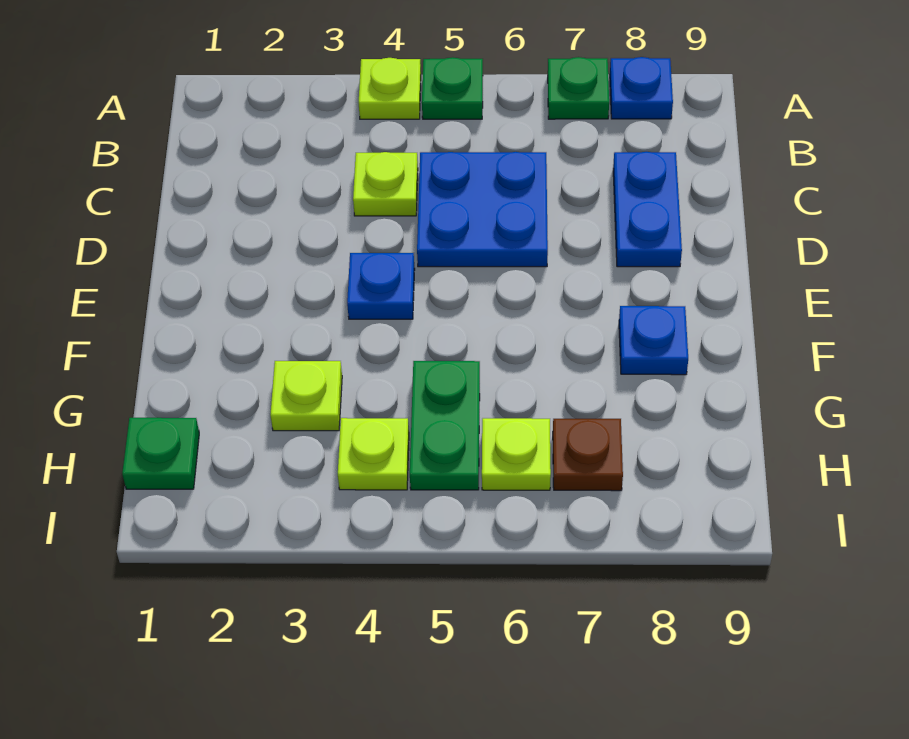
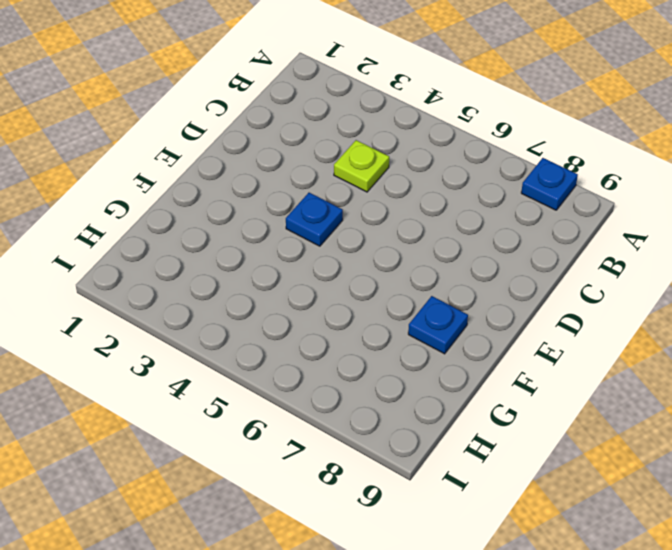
none -> lime plate A4 level 1
none -> green plate A5 level 1
none -> green plate A7 level 1

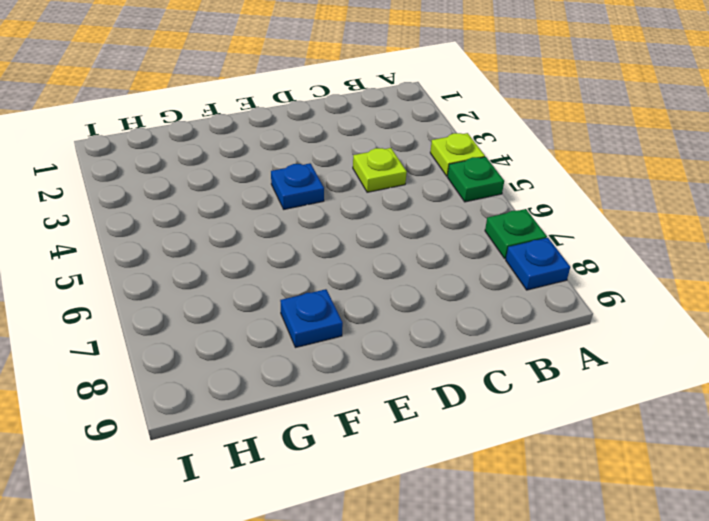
none -> blue plate C5:D6 level 1
none -> blue plate C8:D8 level 1
none -> lime plate G3 level 1

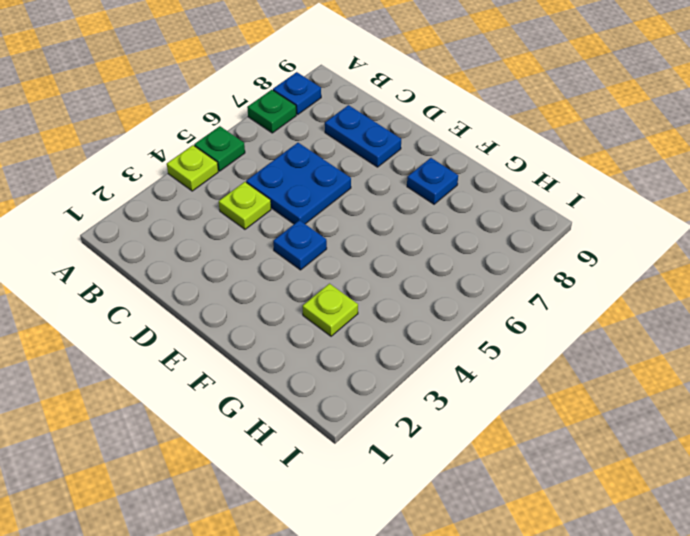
none -> green plate G5:H5 level 1
none -> green plate H1 level 1
none -> lime plate H4 level 1

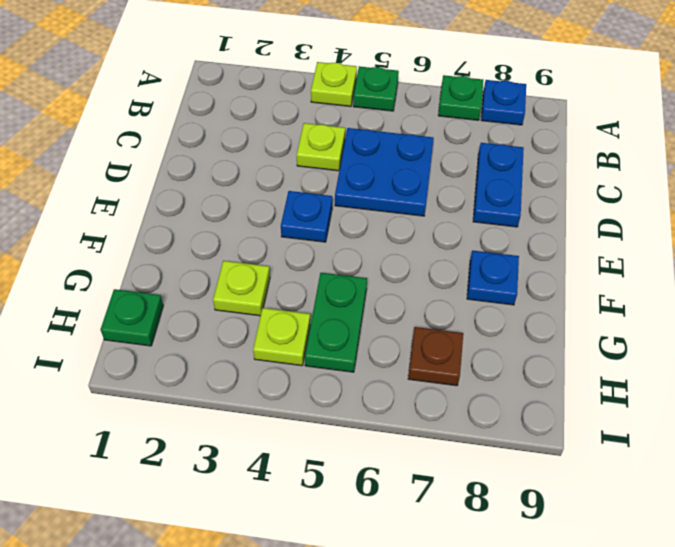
none -> lime plate H6 level 1

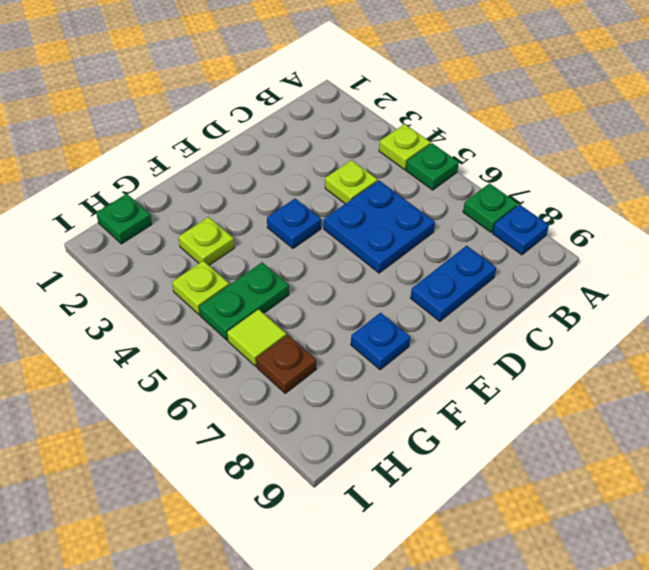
lime tile H6 level 1 -> lime plate H6 level 1

